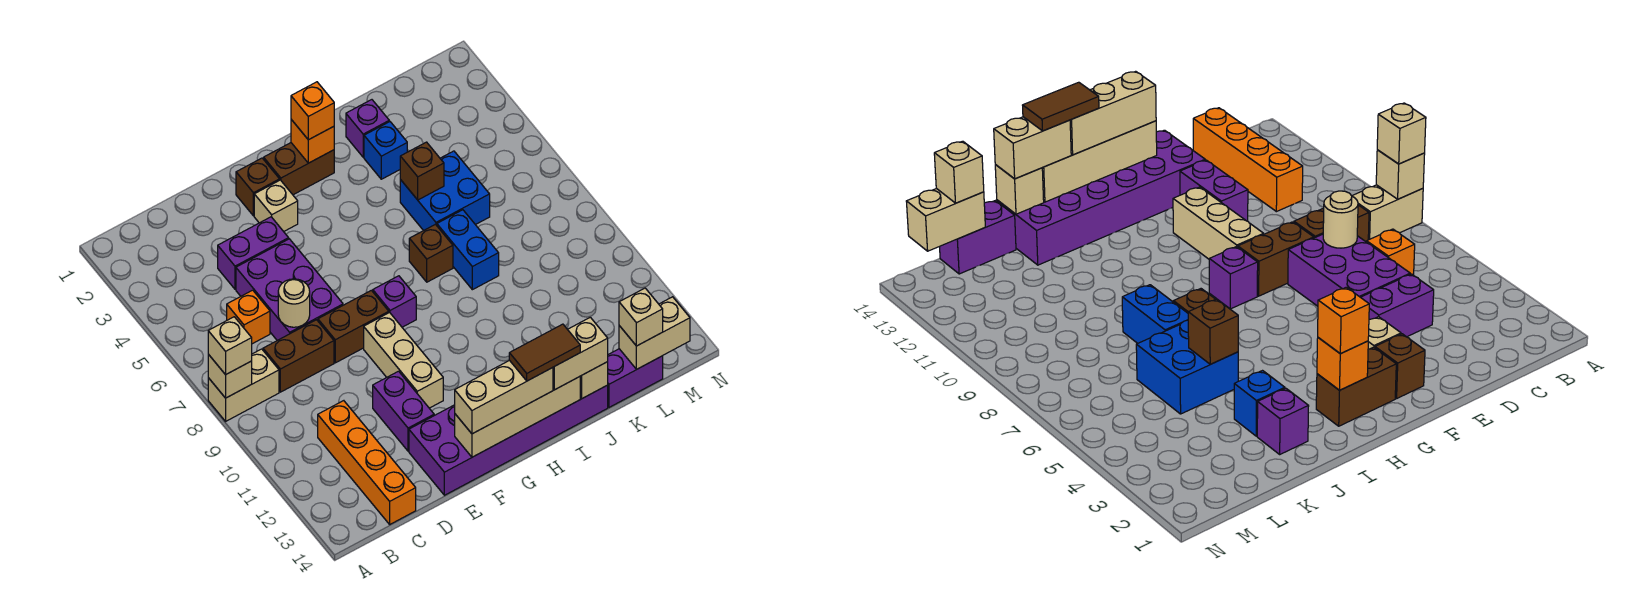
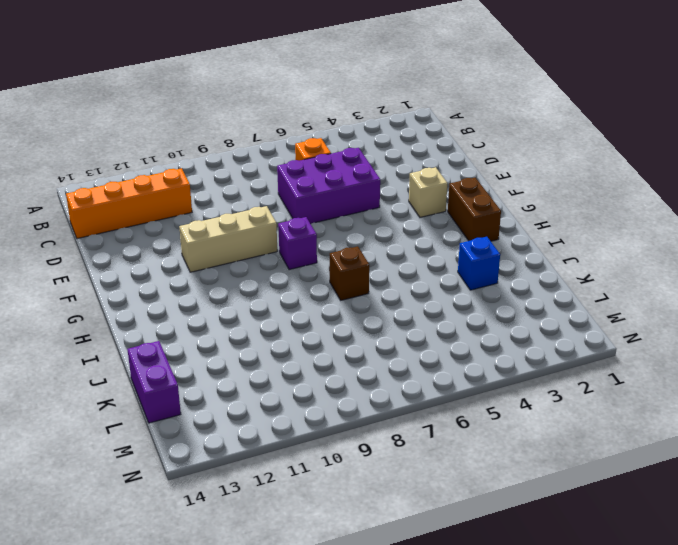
none -> tan brick A8:B8 level 1
none -> brown brick C8:D8 level 1
none -> purple brick D4:E4 level 1
none -> brown brick E8:F8 level 1

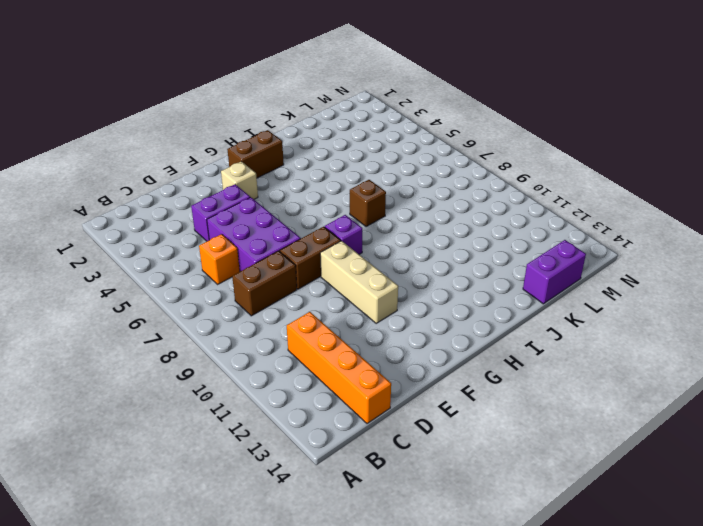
none -> tan brick A8:B8 level 1
none -> purple brick E11:E12 level 1
none -> purple brick E13:J14 level 1
none -> brown brick F2 level 1

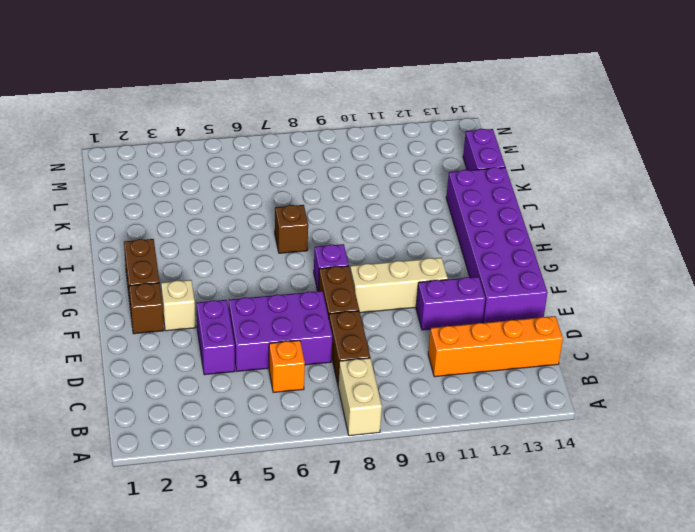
none -> purple brick J2 level 1
none -> blue brick J3 level 1
none -> blue brick J5:K6 level 1
none -> blue brick J7:J8 level 1

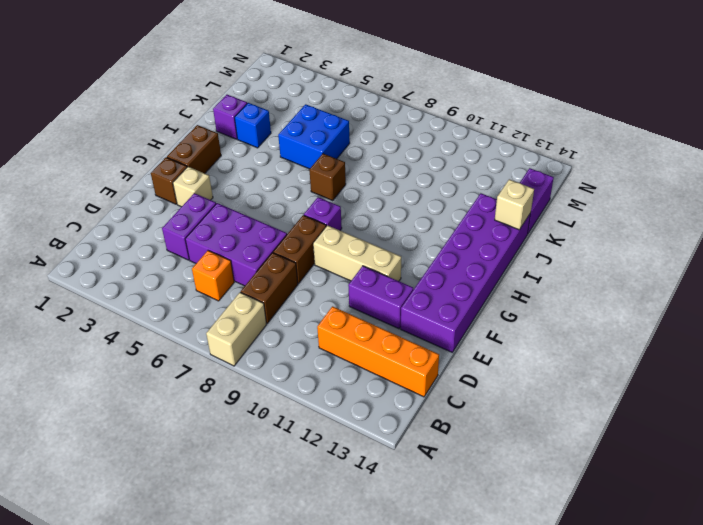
none -> blue brick J7:J8 level 1
none -> tan brick A8 level 2
none -> tan round brick D7 level 2
none -> tan brick F14:I14 level 2

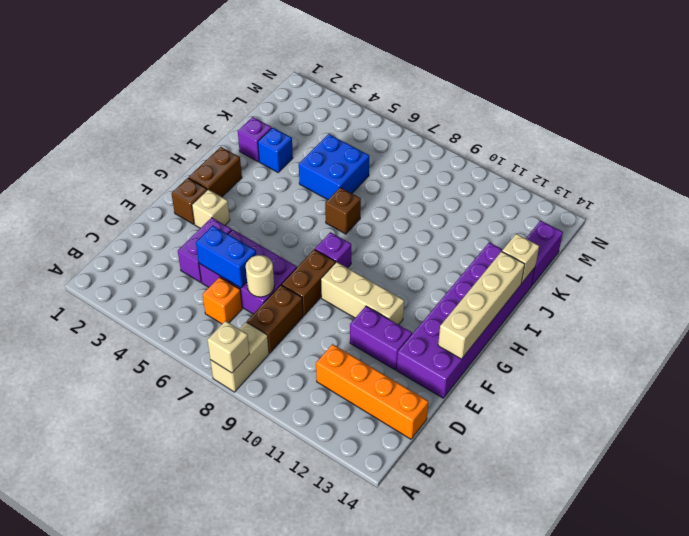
blue brick D5:D6 level 2 -> blue brick J7:J8 level 1
none -> orange brick H2 level 2
none -> brown brick J5 level 2
none -> tan brick L14:M14 level 2
none -> tan brick A8 level 3

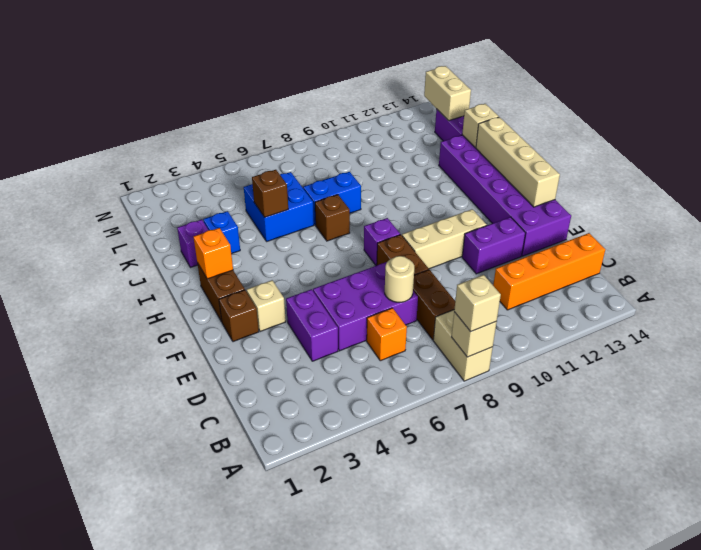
none -> tan brick F14:H14 level 3
none -> orange brick H2 level 3
none -> tan brick I14:J14 level 3
none -> tan brick L14 level 3

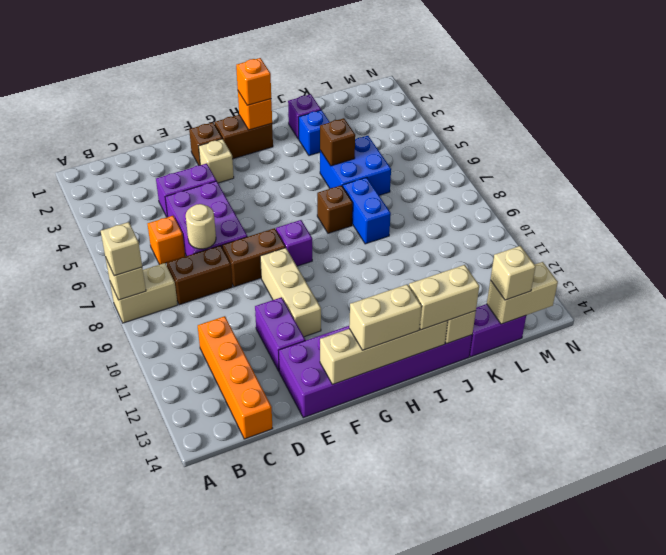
tan brick G14:H14 level 3 -> tan brick F14:H14 level 3
none -> brown tile H14:I14 level 4

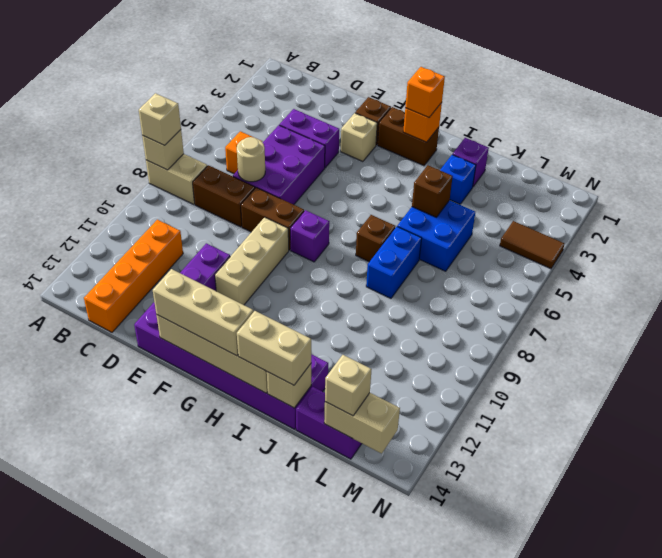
brown tile M4:N4 level 1 -> brown tile H14:I14 level 4

